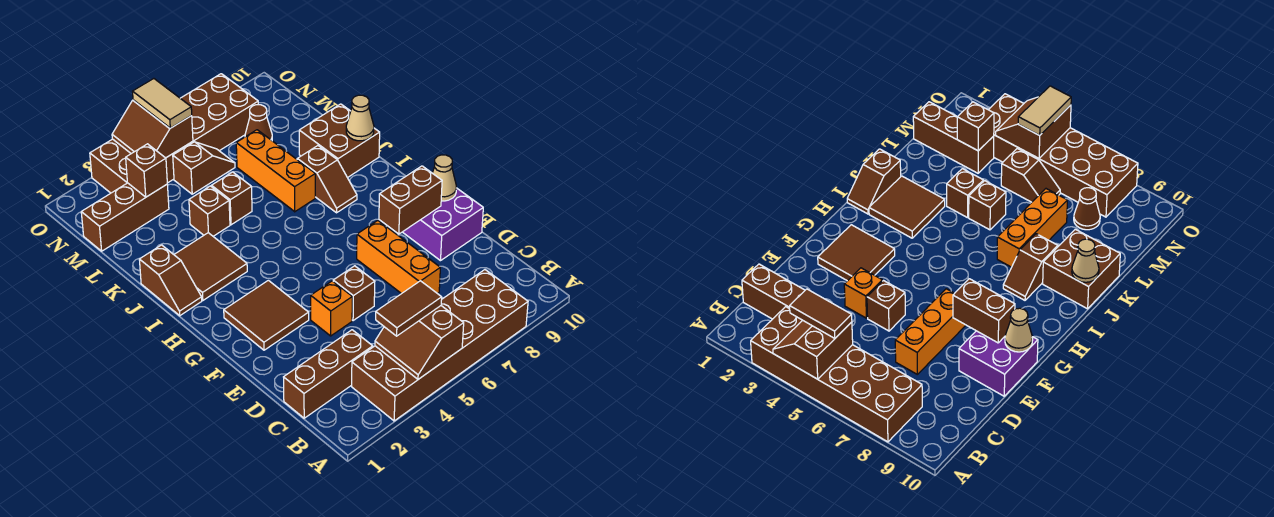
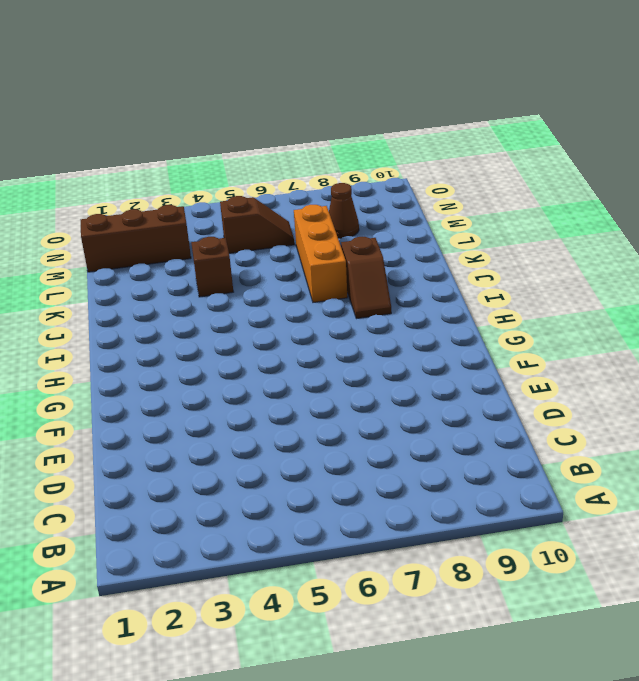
none -> brown brick A3:B8 level 1
none -> brown brick C1:C3 level 1
none -> orange brick D7:F7 level 1

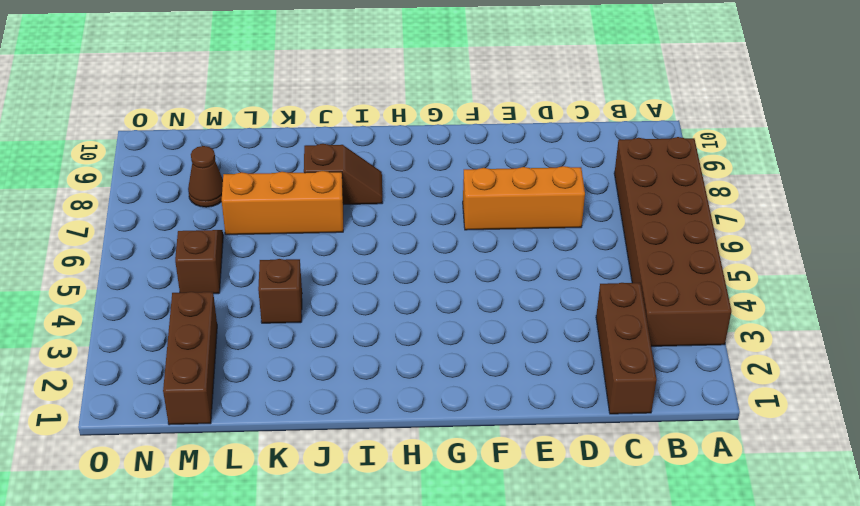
none -> orange brick E4 level 1
none -> brown brick E5 level 1
none -> purple brick E9:F10 level 1

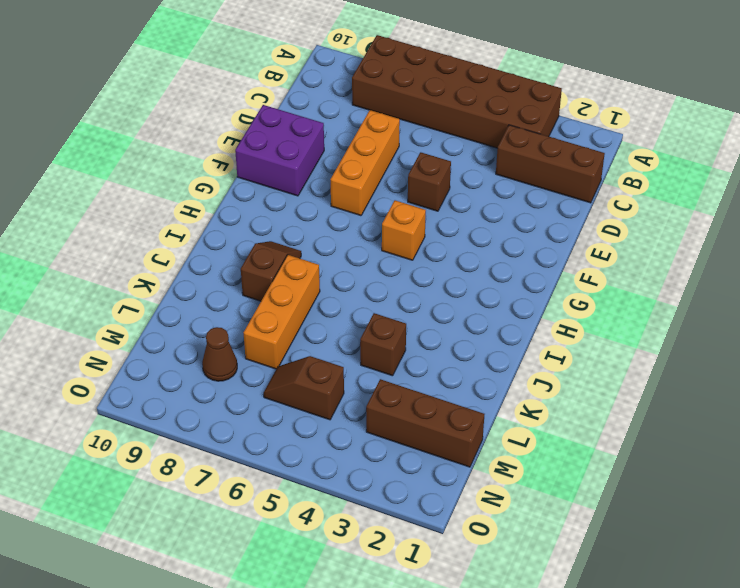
orange brick G5 level 1 -> orange brick E4 level 1
none -> brown tile F2:G3 level 1
none -> brown slope I1:J1 level 1 top J
none -> brown tile I2:J3 level 1

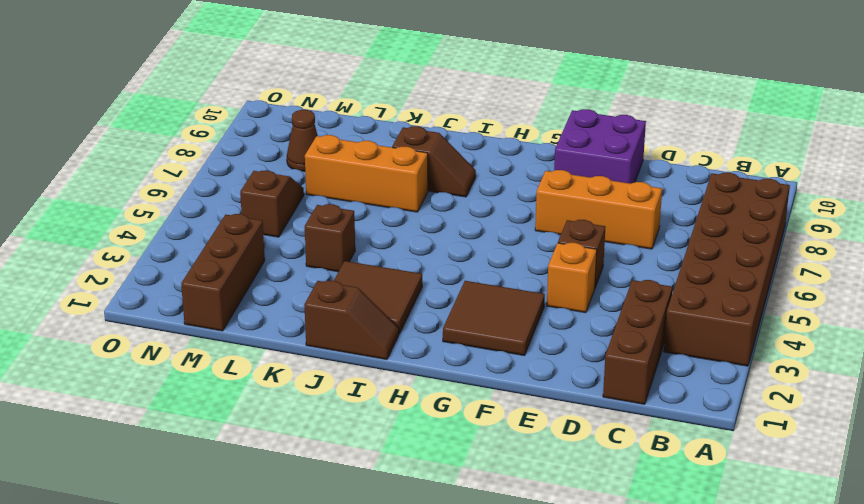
none -> brown brick J9:K10 level 1
none -> brown brick K5 level 1
none -> brown brick N3:O8 level 1

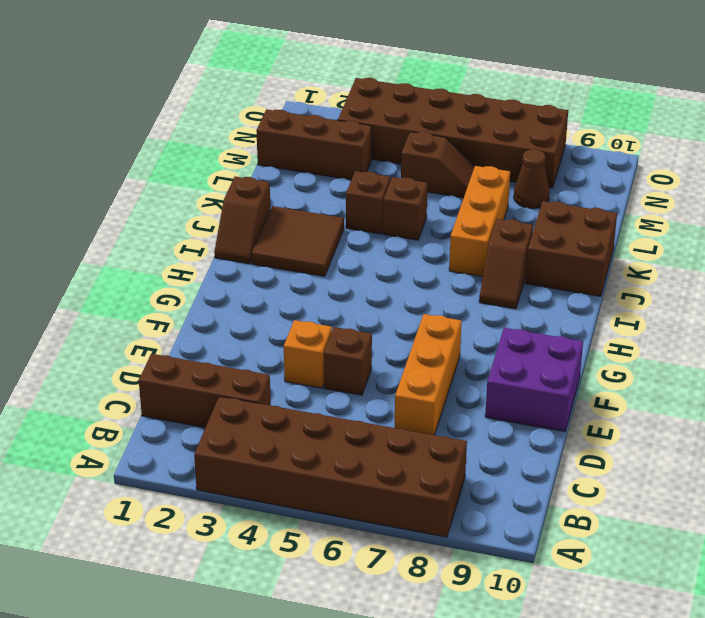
none -> brown tile F2:G3 level 1
none -> brown slope A4:B5 level 2 top 5
none -> brown brick F8:F9 level 2

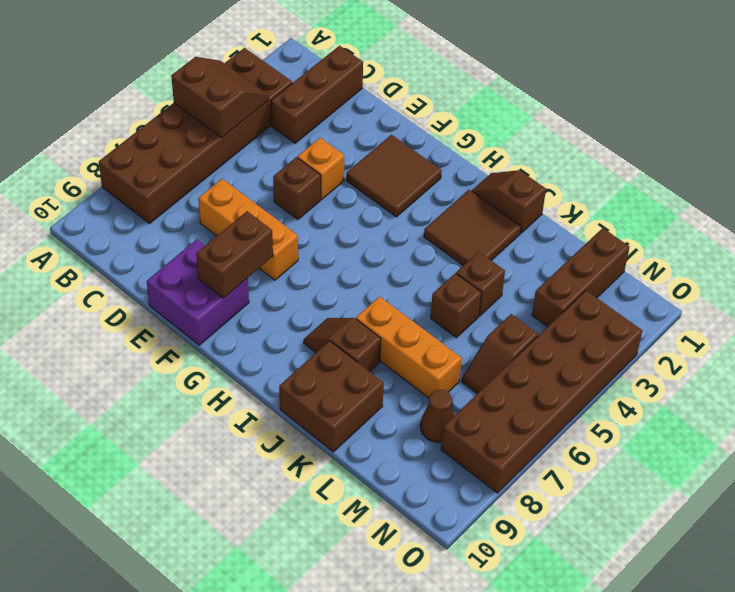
none -> tan cone F10 level 2
none -> tan cone J10 level 2
none -> brown brick M3 level 2

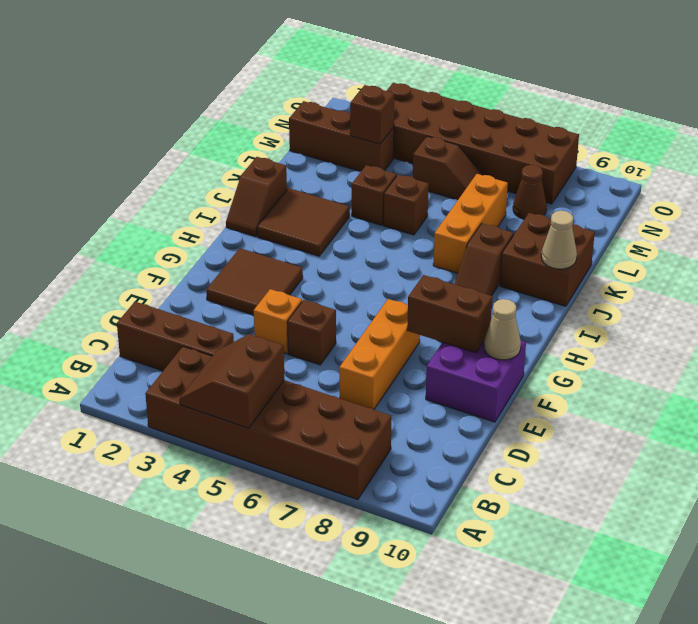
none -> brown slope N4:O5 level 2 top 5
none -> brown tile B4:B5 level 3
none -> tan tile N5:O5 level 3

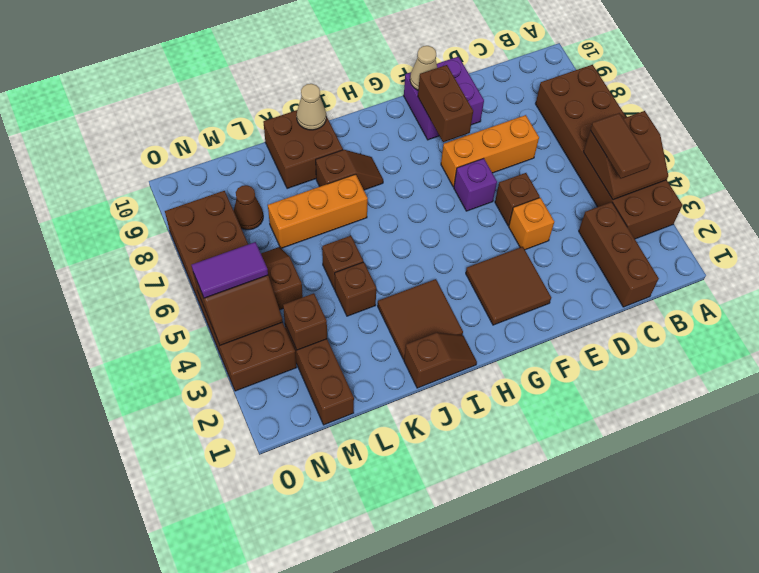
purple brick F6 level 1 -> none
purple tile N5:O5 level 3 -> tan tile N5:O5 level 3

